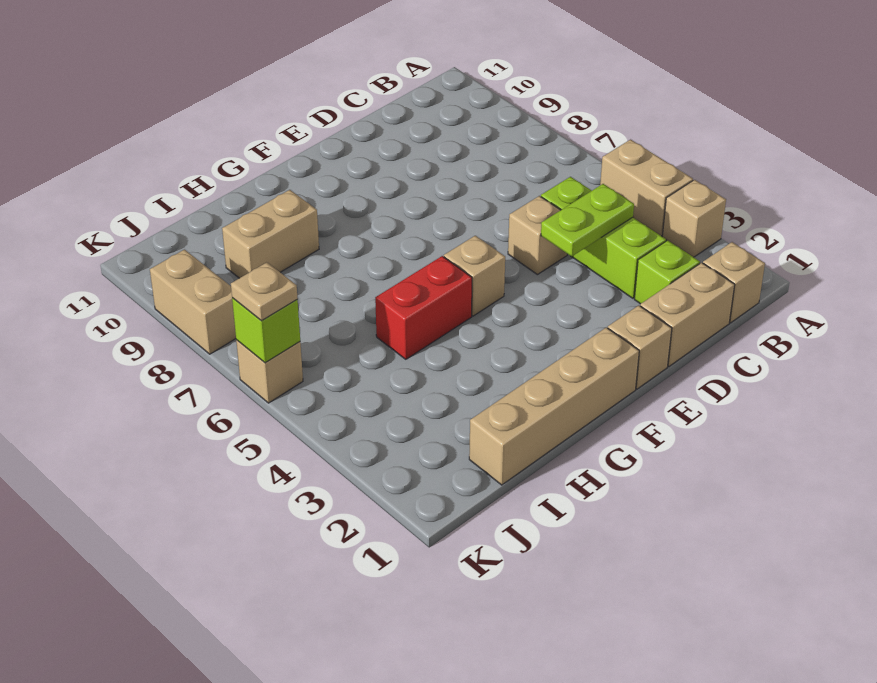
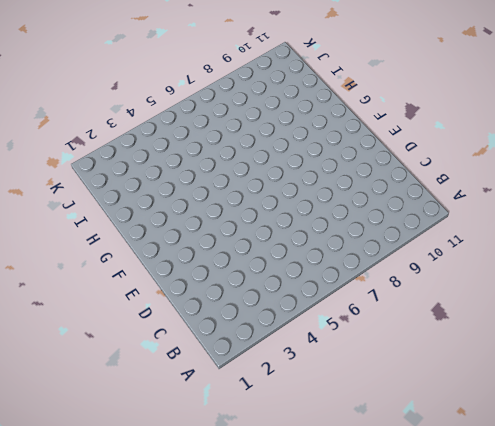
none -> tan brick A3 level 1
none -> tan brick A4:A5 level 1
none -> tan brick B1 level 1

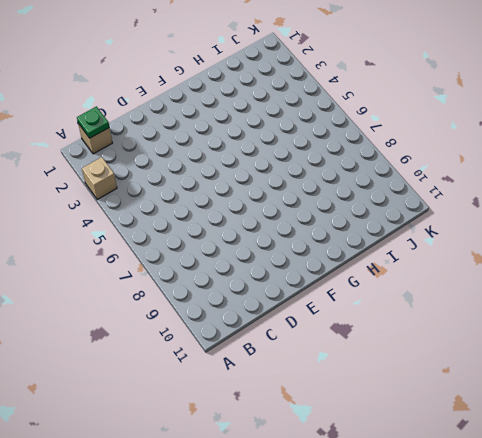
green plate B1 level 2 -> none
none -> tan brick A4:A5 level 1
none -> tan brick C1:D1 level 1
none -> lime brick C2 level 1

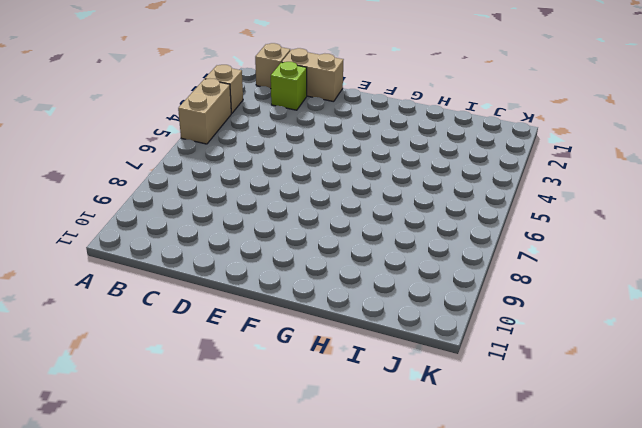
none -> lime brick C3:C5 level 1
none -> tan brick D5 level 1
none -> tan brick E1 level 1

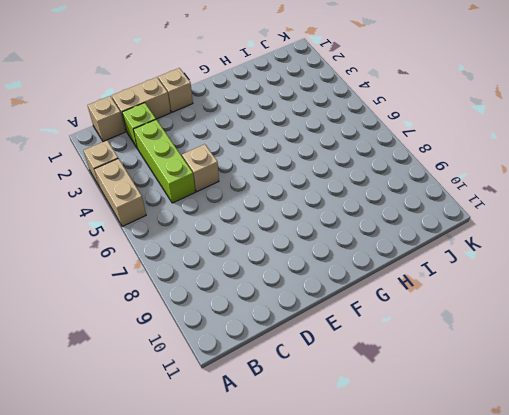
none -> tan brick F1:I1 level 1
none -> tan brick F5 level 1
none -> red brick G5:H5 level 1

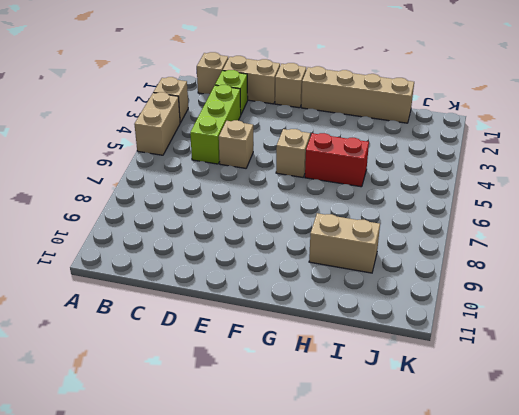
none -> tan brick K6 level 1
none -> tan brick K8:K9 level 1
none -> lime plate C4:D4 level 2

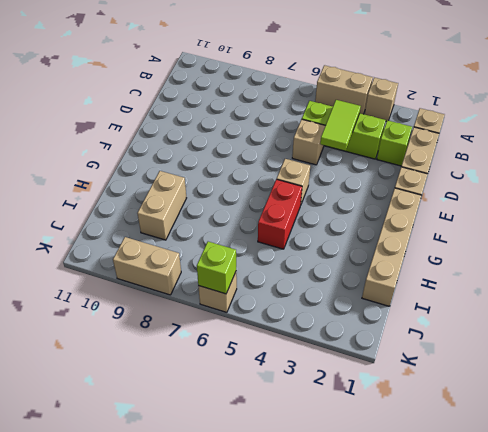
lime tile C4:D4 level 2 -> lime plate C4:D4 level 2
none -> tan plate K6 level 3

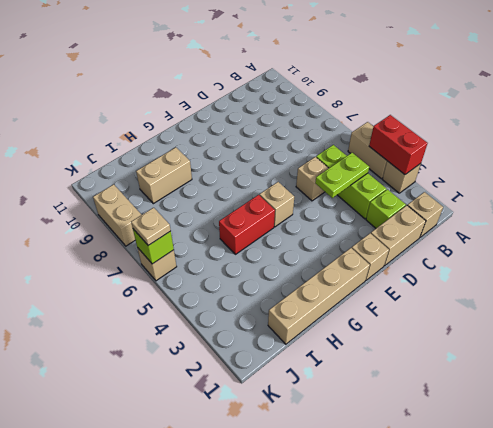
red brick A3:A4 level 2 -> none

